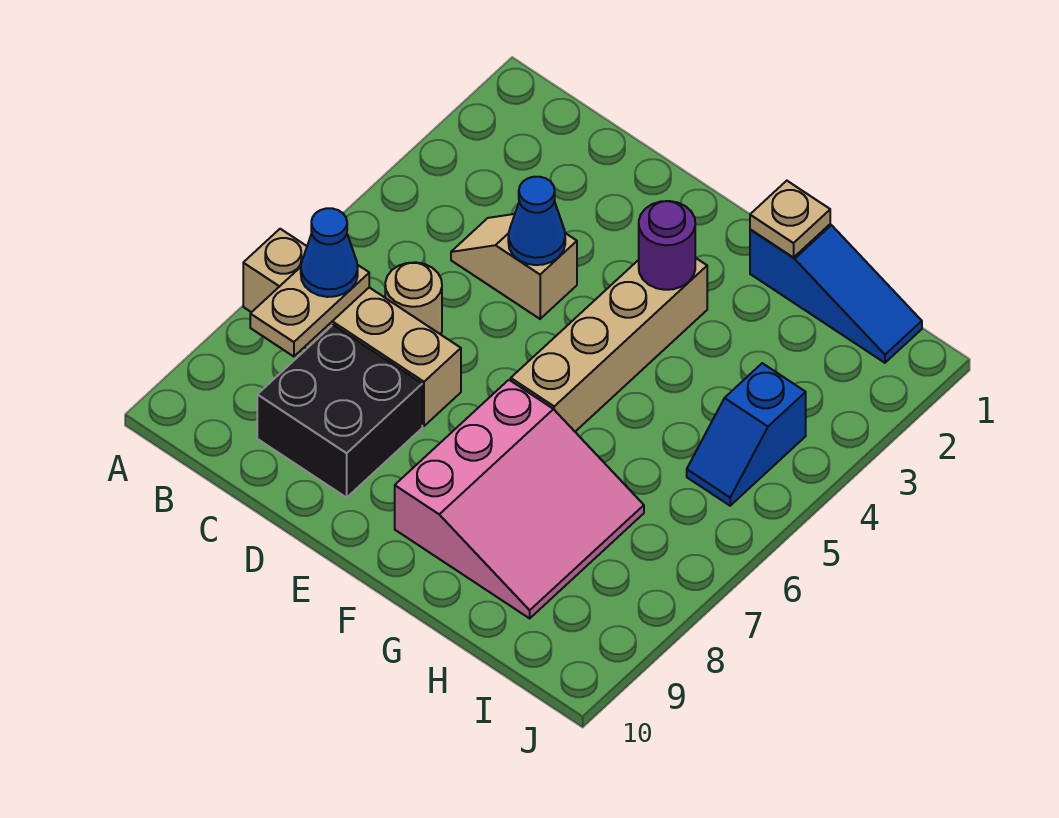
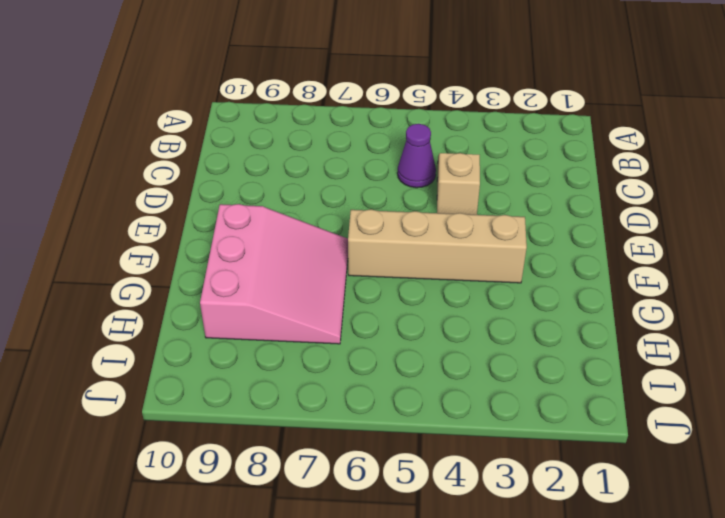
purple cone C5 level 1 -> none
pink slope F7:H9 level 1 top 9 -> pink slope F7:H9 level 1 top F
none -> tan brick A7:D7 level 1
none -> tan round brick C6 level 1
none -> black brick C8:D9 level 1

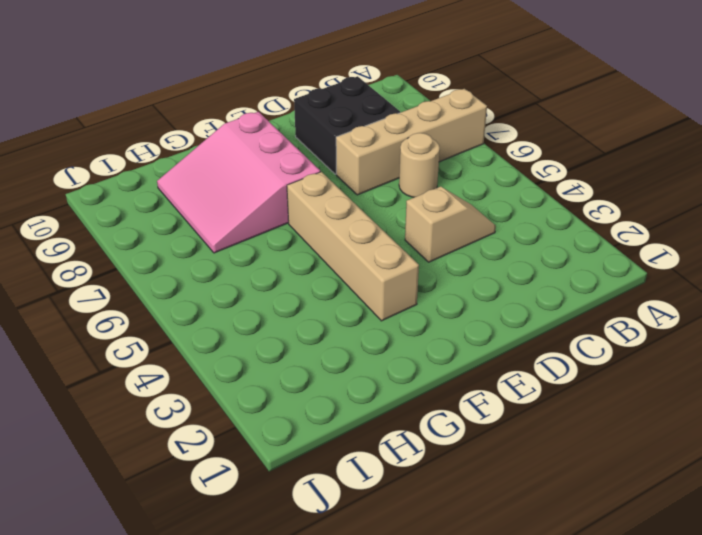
none -> blue slope G1:I1 level 1 top G
none -> blue slope I4:I5 level 1 top 4
none -> tan plate B7:B8 level 2

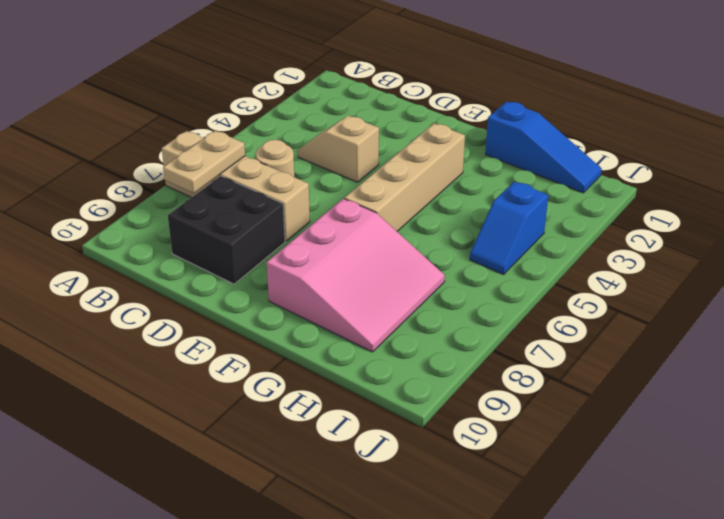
none -> blue cone D4 level 2
none -> purple round brick F3 level 2
none -> tan plate G1 level 2

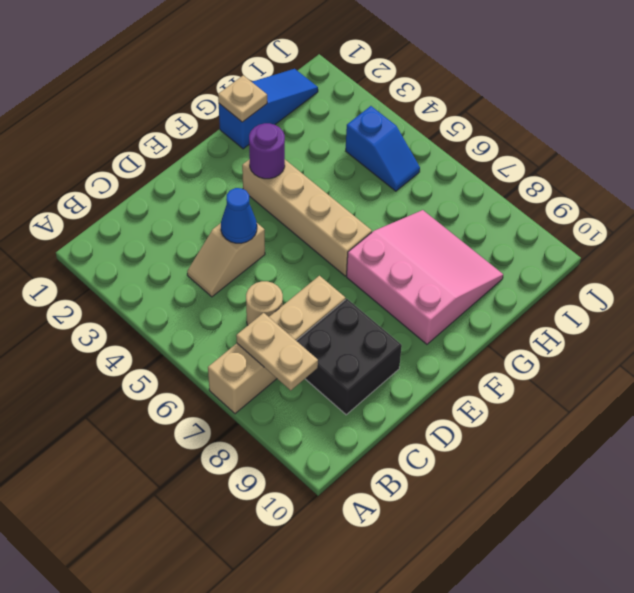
none -> blue cone B7 level 3

